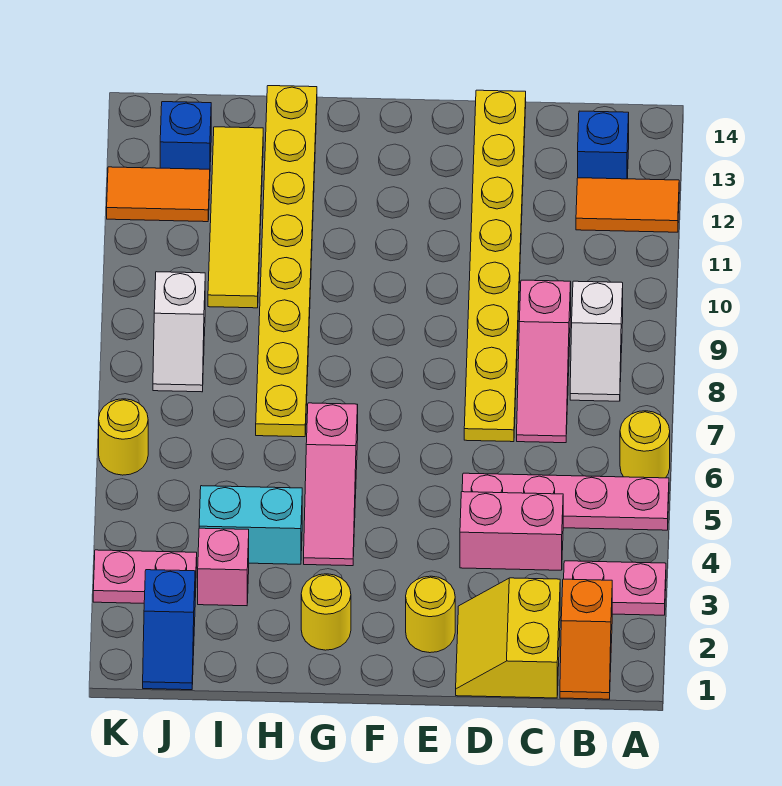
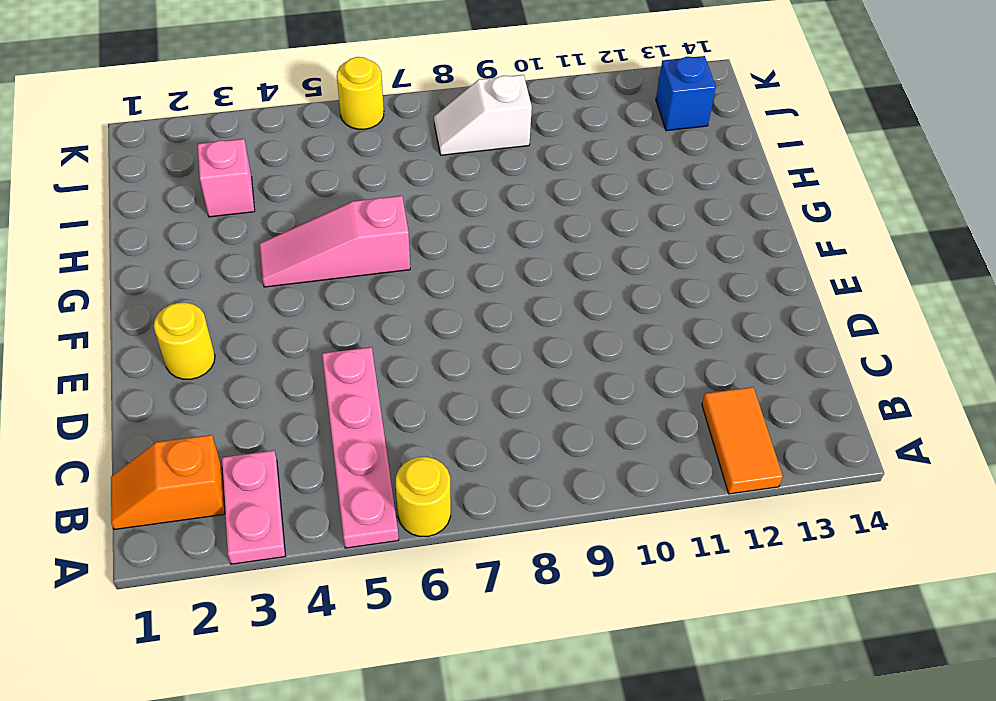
none -> white slope B8:B9 level 1 top 9
none -> blue brick B13 level 1
none -> yellow slope C1:D2 level 1 top C

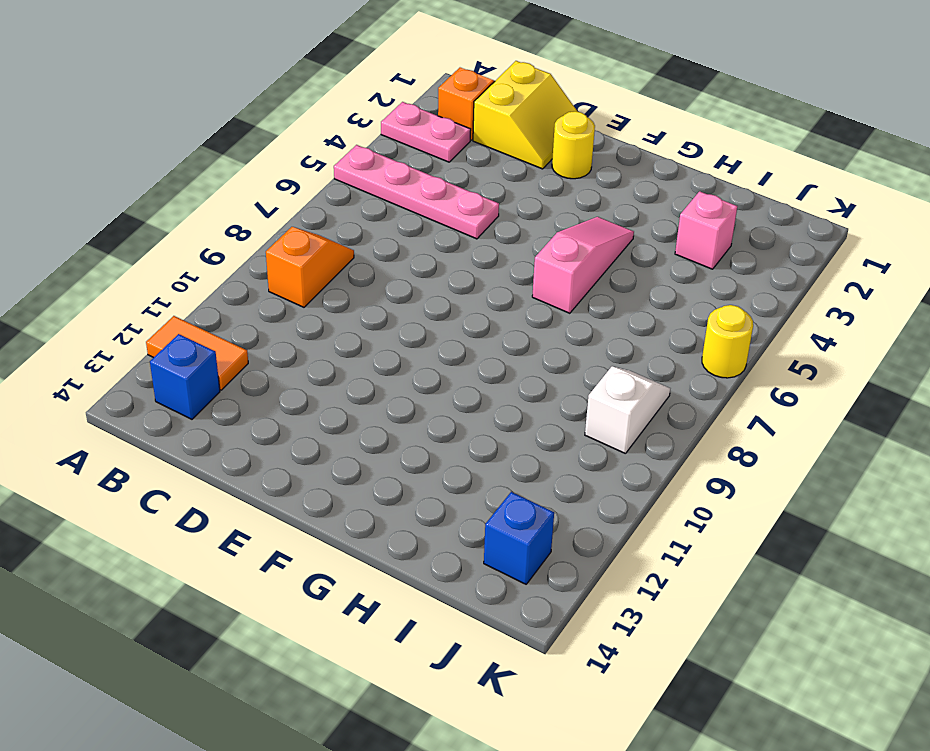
orange slope B8:B9 level 1 top 9 -> white slope B8:B9 level 1 top 9
none -> yellow round brick A6 level 1
none -> pink brick C4:D4 level 1
none -> pink slope C7:C9 level 1 top 9

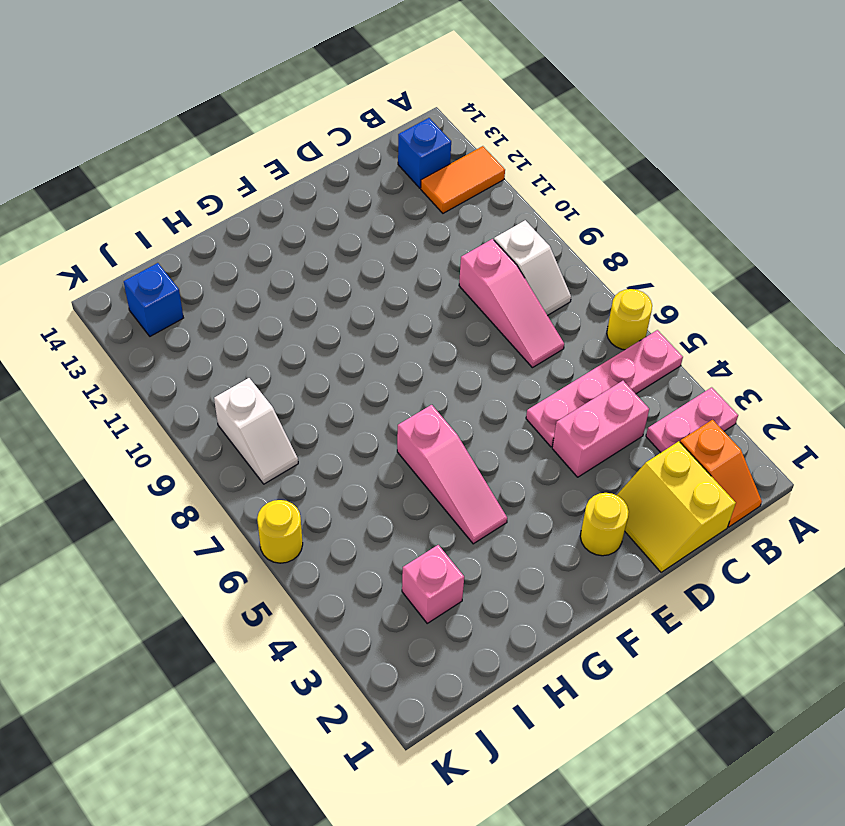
none -> yellow plate D7:D14 level 1
none -> yellow round brick G2 level 1
none -> cyan brick H4:I4 level 1

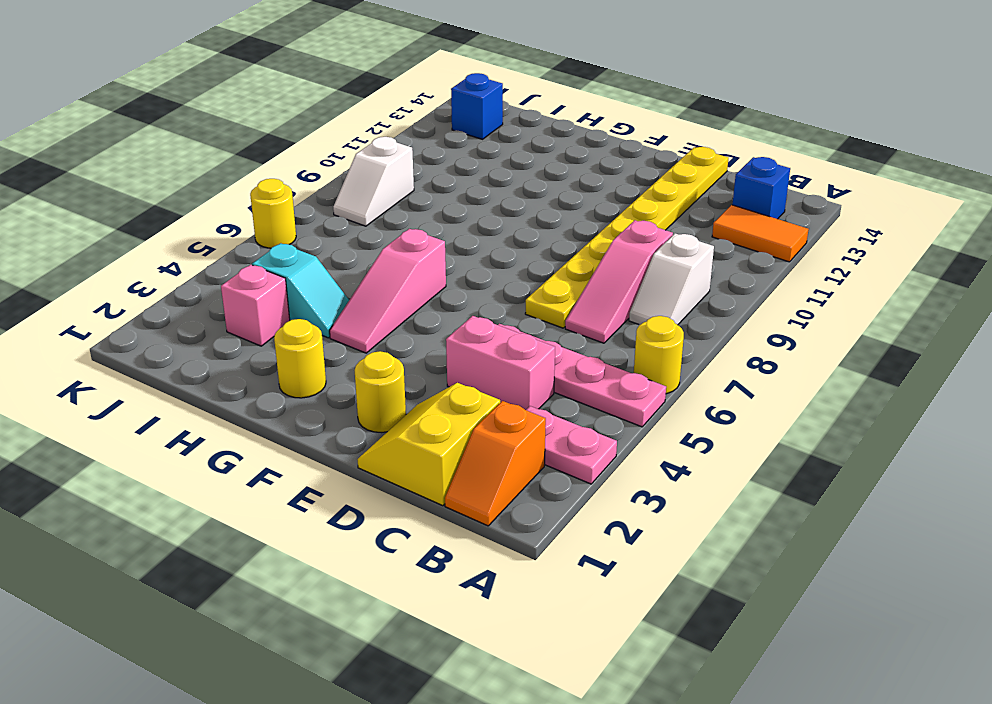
cyan slope H4:I4 level 1 top I -> cyan brick H4:I4 level 1
none -> yellow plate H7:H14 level 1
none -> yellow tile I10:I13 level 1
none -> blue slope J1:J2 level 1 top 2

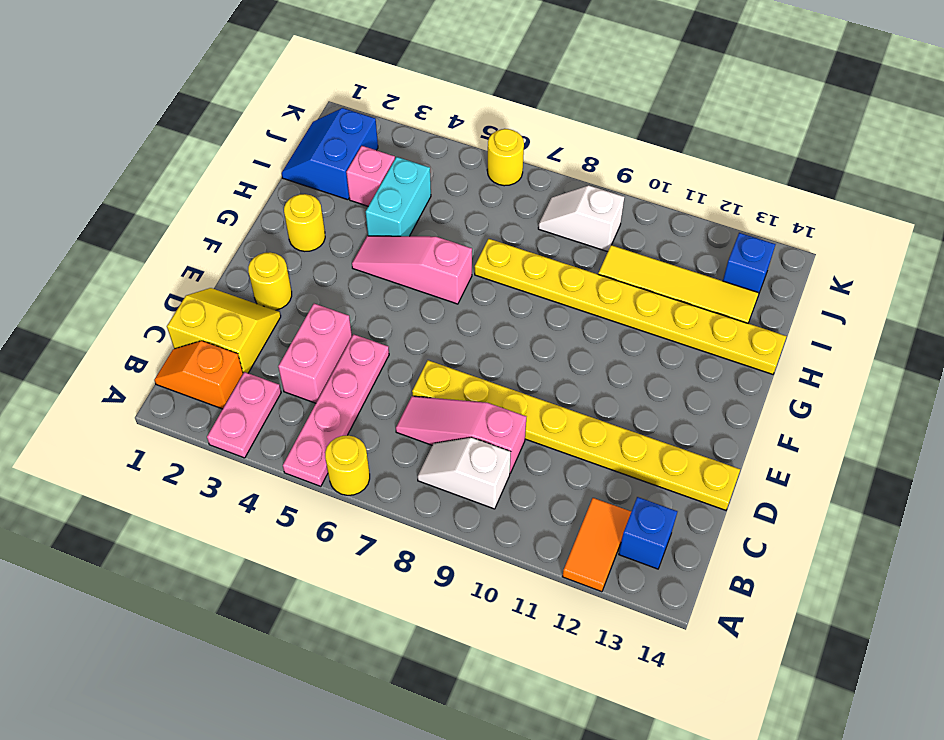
blue slope I1:J2 level 1 top 2 -> blue slope J1:J2 level 1 top 2
none -> pink plate J3:K3 level 1
none -> orange tile J12:K12 level 1

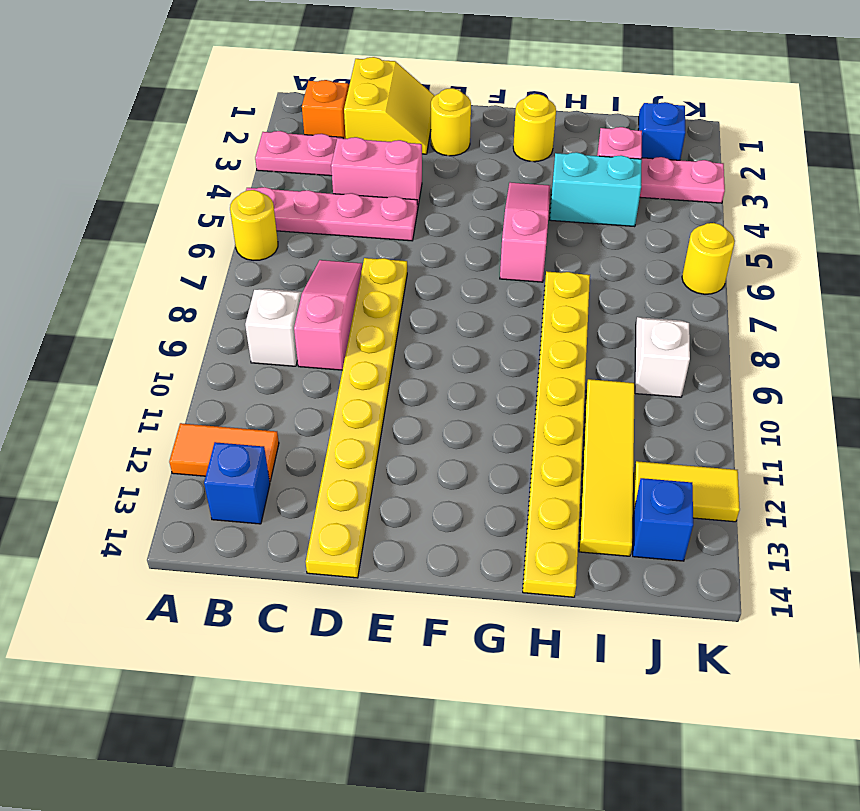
yellow tile J12:K12 level 1 -> orange tile J12:K12 level 1

